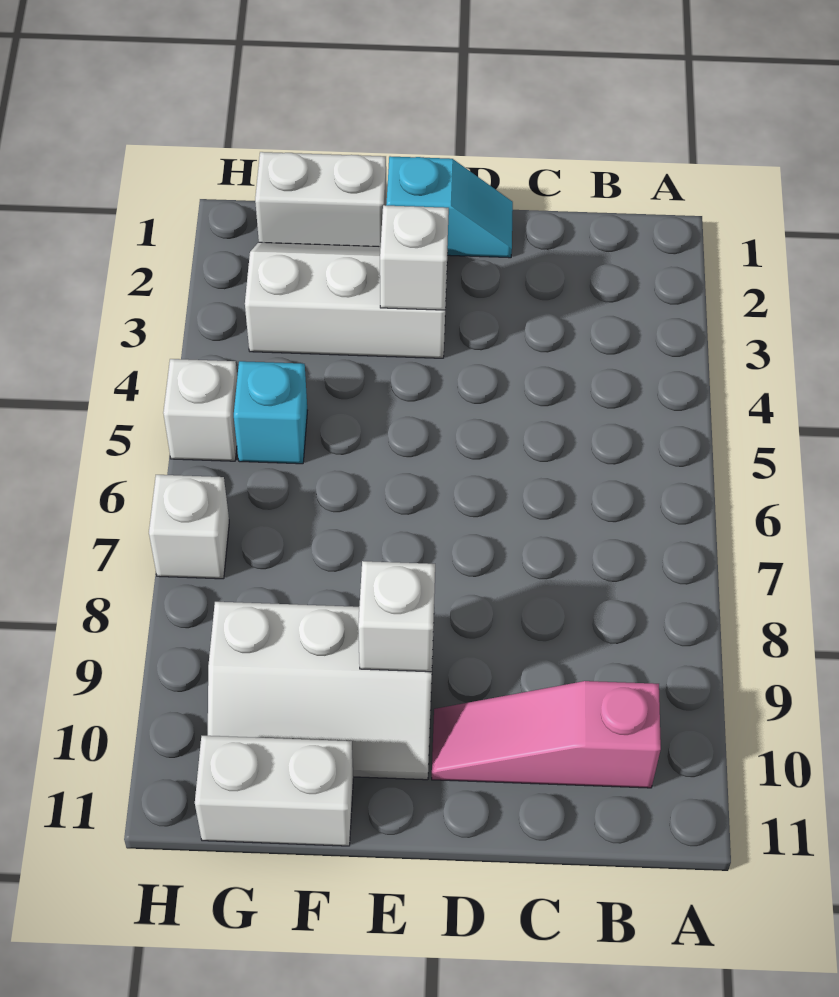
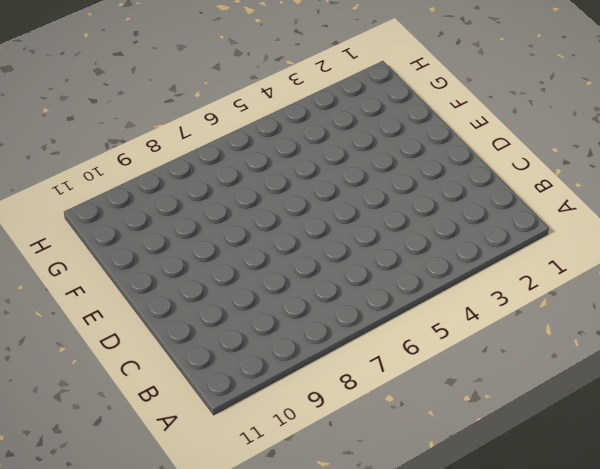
none -> pink slope B10:D10 level 1 top B
none -> cyan slope D1:E1 level 1 top E

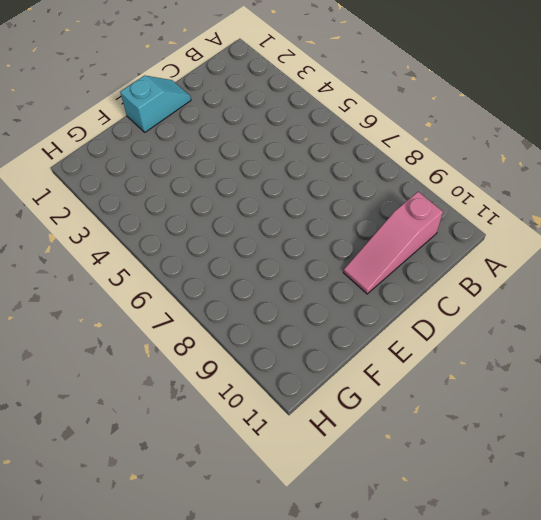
none -> white slope E2:G3 level 1 top 3
none -> white slope E9:G10 level 1 top 9

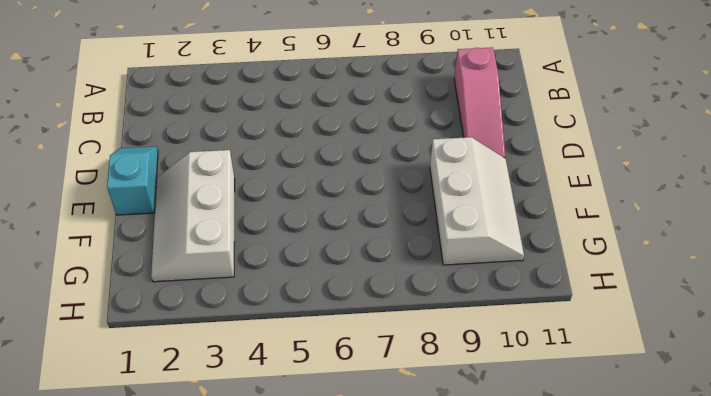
none -> white brick F1:G1 level 1
none -> white brick F11:G11 level 1

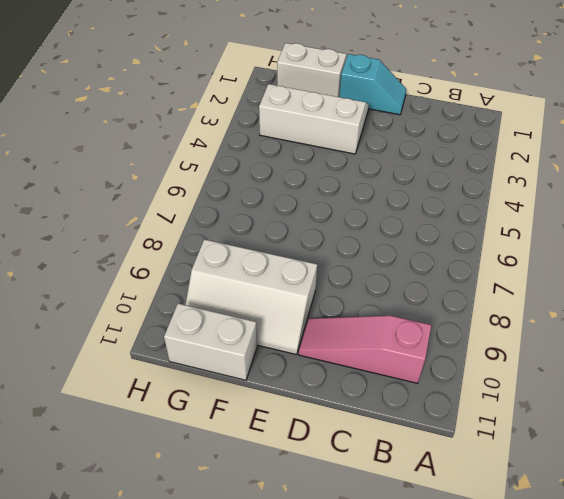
none -> cyan brick G5 level 1
none -> white brick H5 level 1

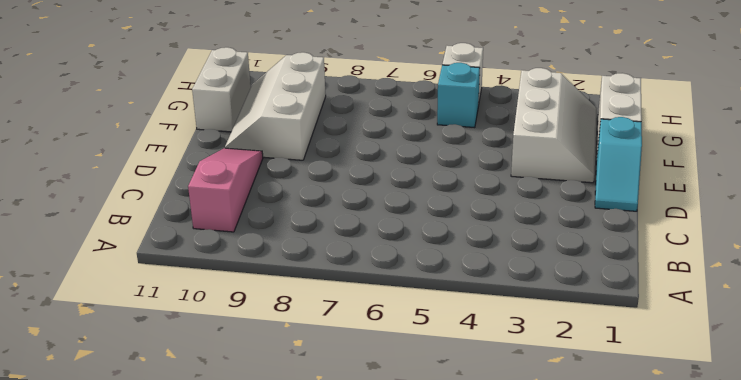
none -> white brick H7 level 1
none -> white brick E3 level 2

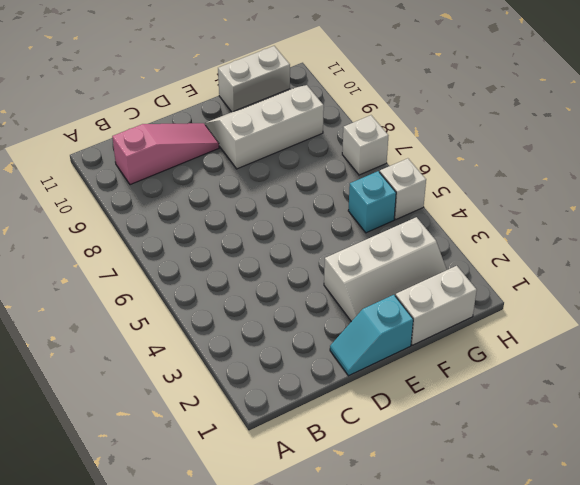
none -> white brick E3 level 2
none -> white brick E9 level 2

